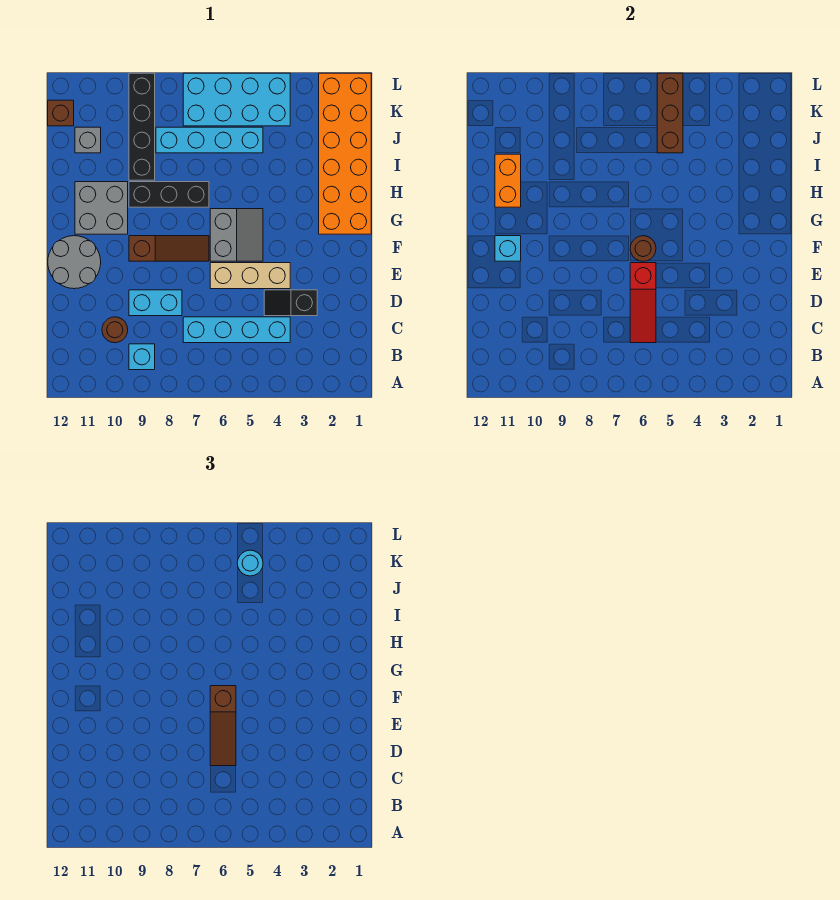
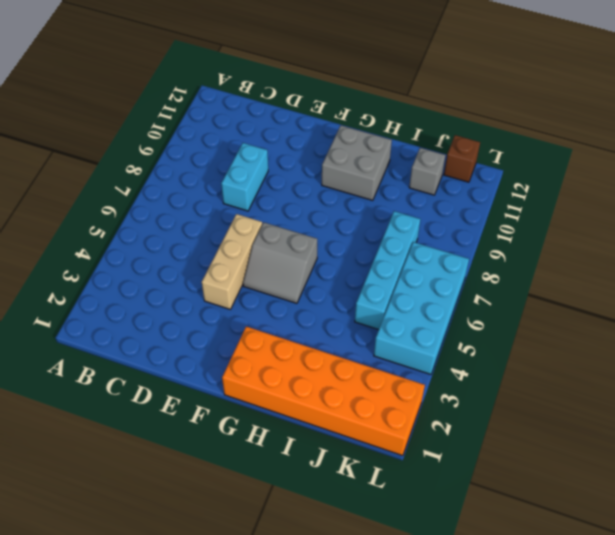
none -> cyan brick B9 level 1
none -> cyan brick C4:C7 level 1
none -> brown round brick C10 level 1

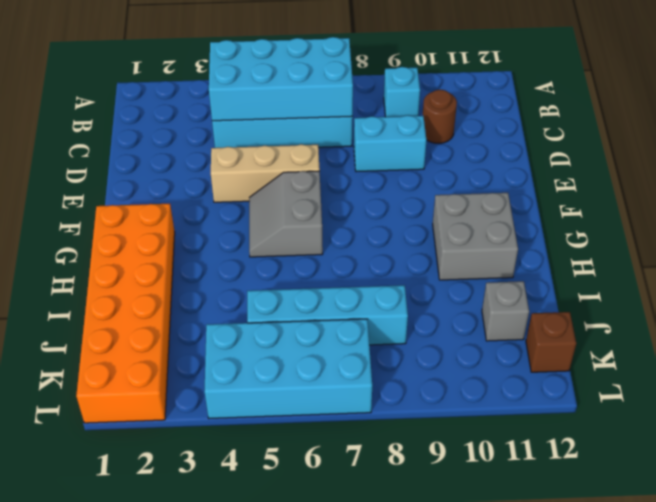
cyan brick B4:C7 level 2 -> red slope C6:E6 level 2 top E
none -> black slope D3:D4 level 1 top 3
none -> grey round brick E11:F12 level 1
none -> brown slope F7:F9 level 1 top 9

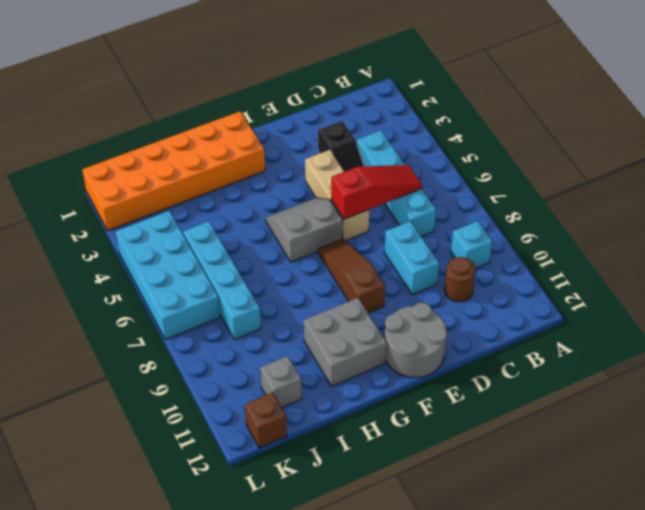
none -> black brick H7:H9 level 1
none -> black brick I9:L9 level 1
none -> brown round brick F6 level 2

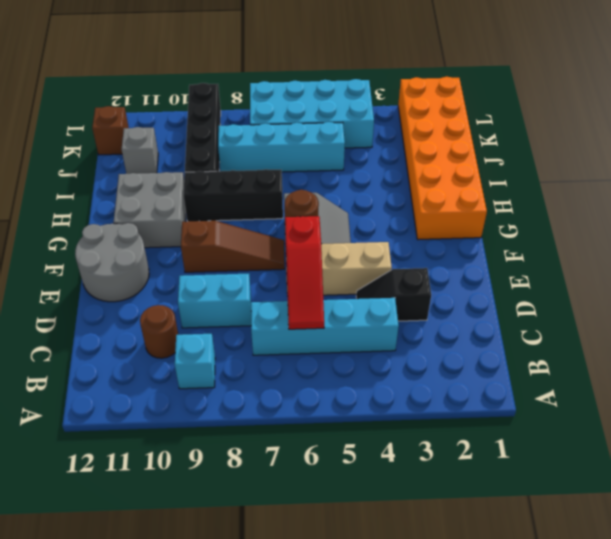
none -> cyan brick F11 level 2
none -> orange brick H11:I11 level 2
none -> brown brick J5:L5 level 2

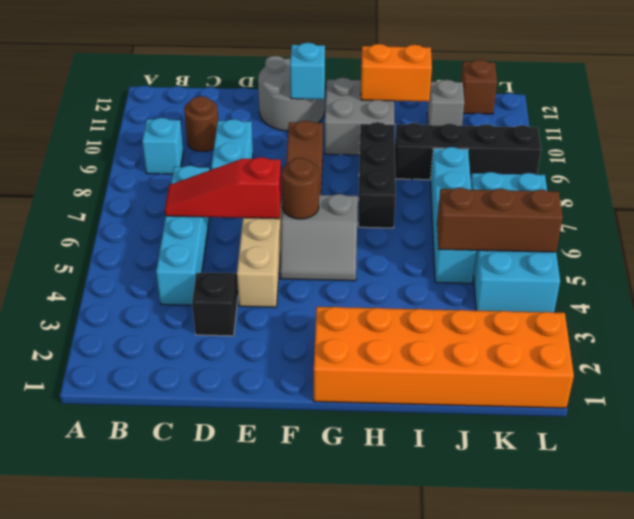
none -> brown slope D6:F6 level 3 top F
none -> cyan round brick K5 level 3

